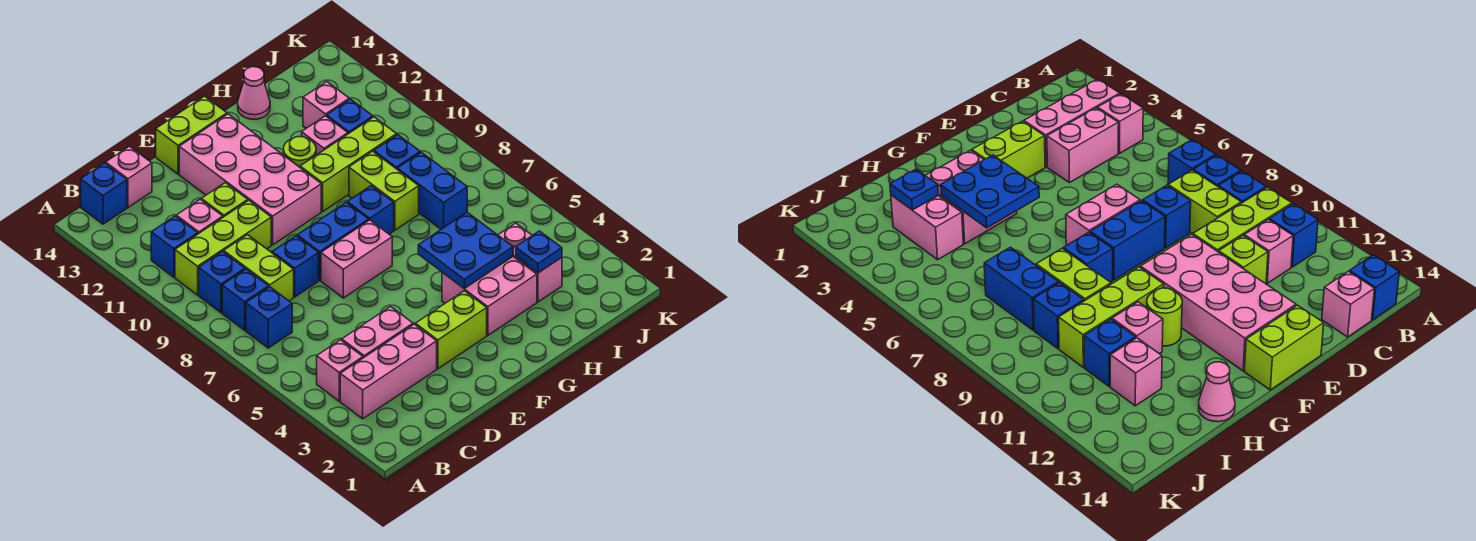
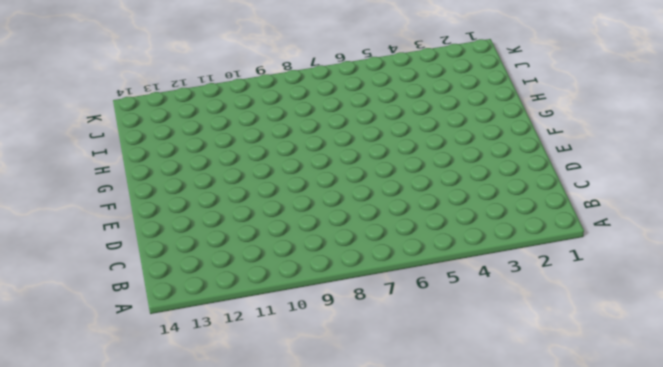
none -> pink brick B3:D3 level 1
none -> pink brick B4 level 1
none -> blue brick B7 level 1
none -> blue brick B8 level 1

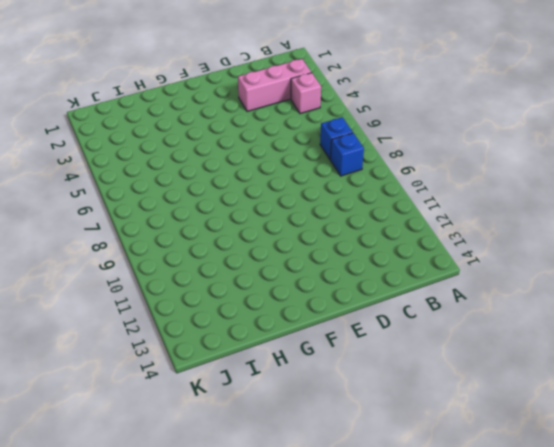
none -> blue brick B9 level 1
none -> lime brick B10:D10 level 1
none -> blue brick B11 level 1
none -> blue brick B14 level 1

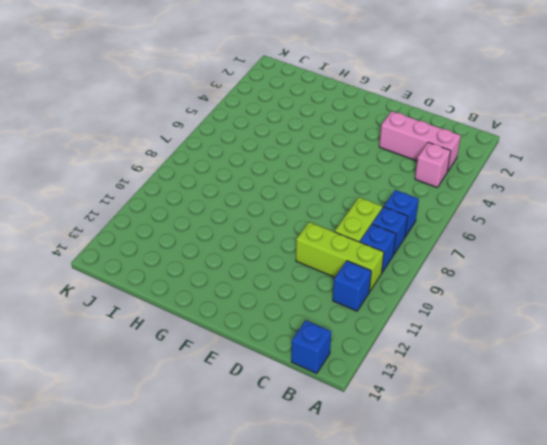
none -> pink brick C4:D4 level 1
none -> pink brick C11 level 1
none -> pink brick C14 level 1
none -> blue brick D8 level 1

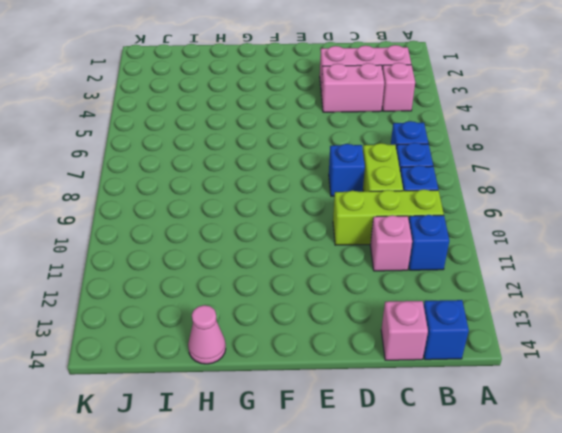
none -> lime brick D11 level 1
none -> lime brick E3:F3 level 1
none -> pink brick E7:F7 level 1
none -> blue brick E8:F8 level 1

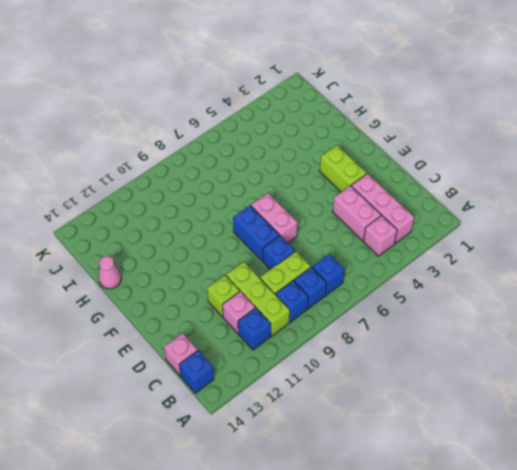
none -> pink brick E10:F13 level 1
none -> lime brick E14:F14 level 1
none -> pink brick G3:H4 level 1
none -> blue brick G8 level 1

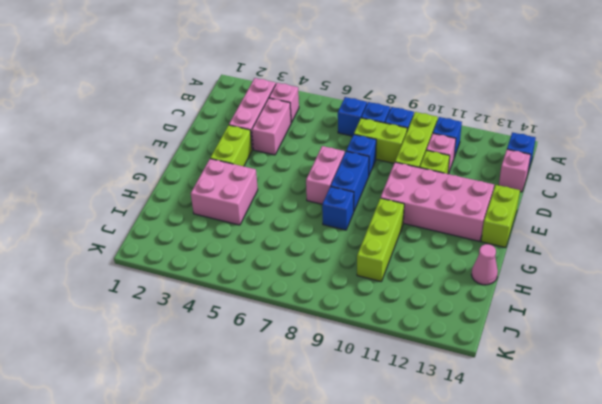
none -> lime round brick G11 level 1
none -> lime brick H8:H9 level 1
none -> pink brick H11 level 1
none -> pink brick I3:I4 level 1

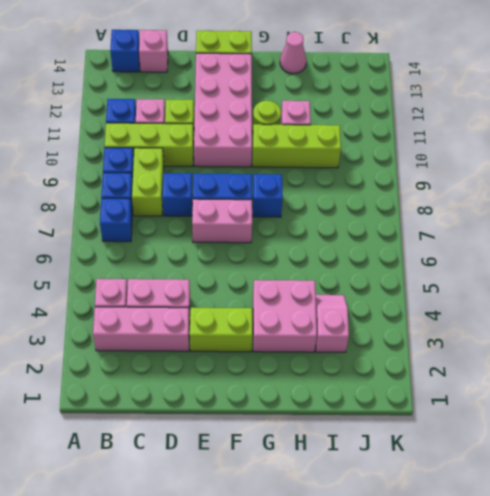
pink slope I3:I4 level 1 top 3 -> pink brick I3:I4 level 1
none -> lime brick H8:H9 level 1
none -> blue brick I7:I8 level 1
none -> blue brick I9 level 1
none -> blue brick I11 level 1

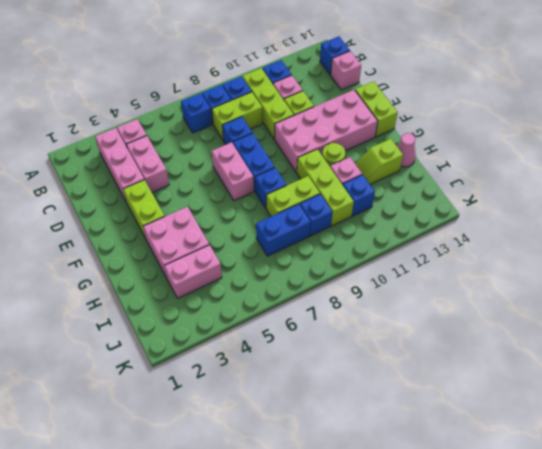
lime slope H12:H13 level 1 top 13 -> none
none -> pink brick I12 level 1
none -> blue plate G4:H5 level 2
none -> blue plate I3 level 2

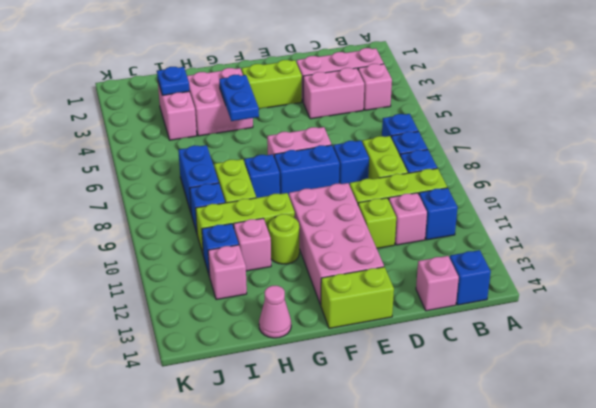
blue plate G4:G5 level 2 -> blue plate G4:H5 level 2

